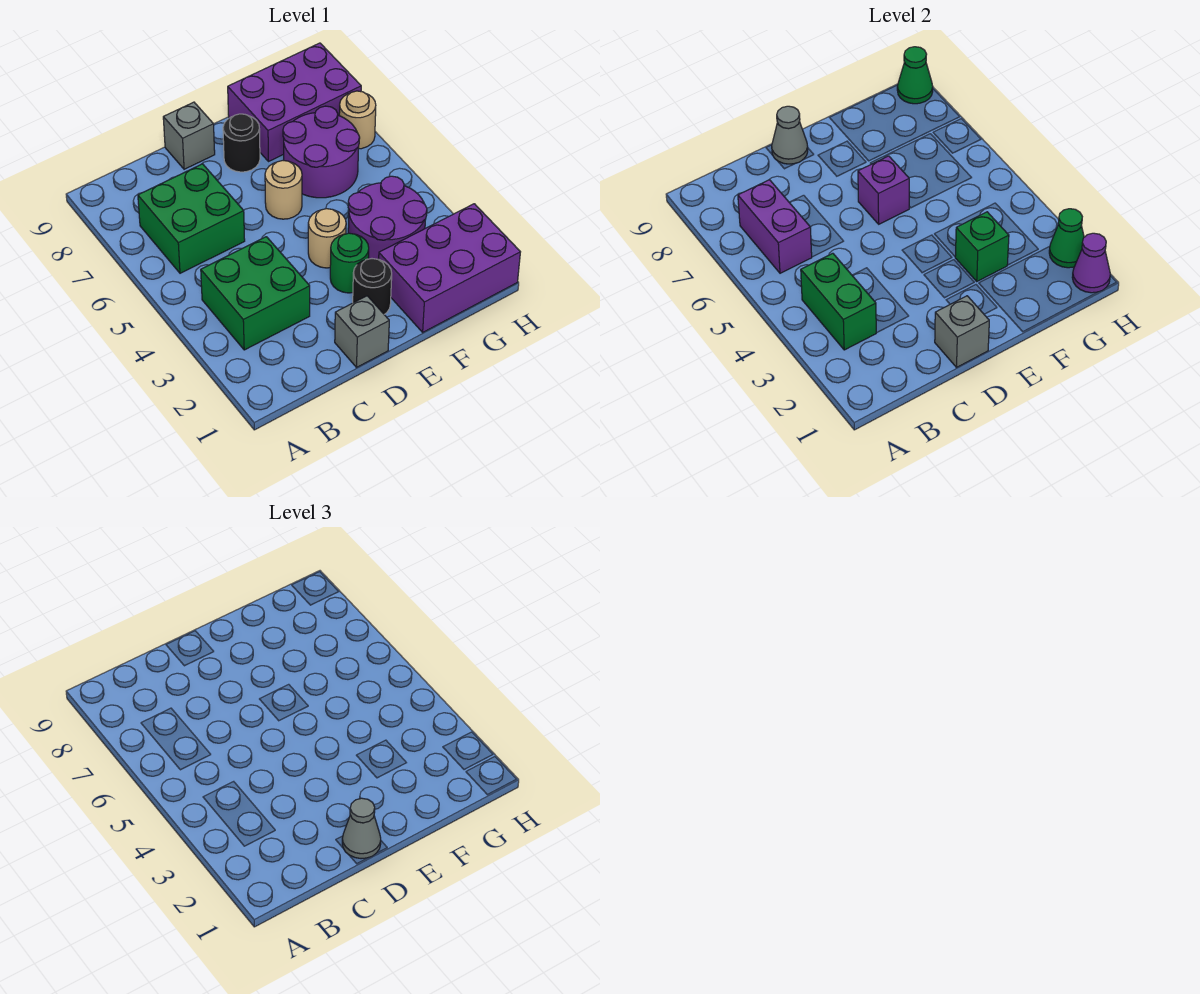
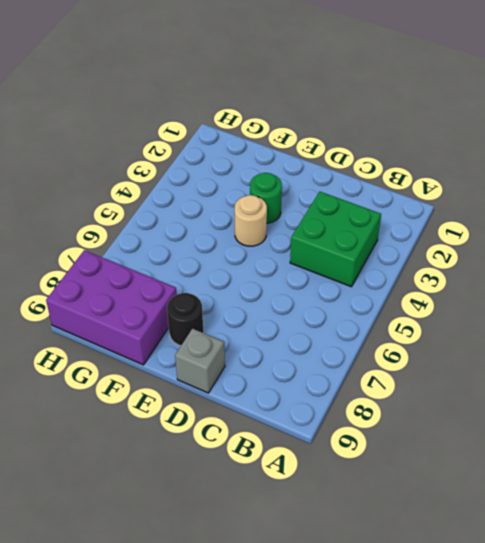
none -> green brick B6:C7 level 1
none -> grey brick D1 level 1
none -> black round brick E2 level 1

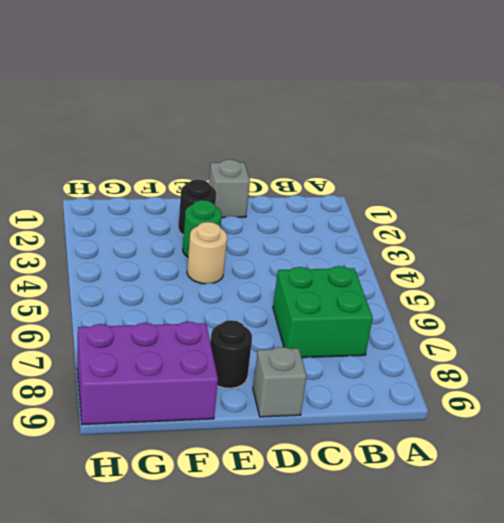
none -> green brick B3:C4 level 1
none -> tan round brick E6 level 1
none -> purple brick F1:H2 level 1

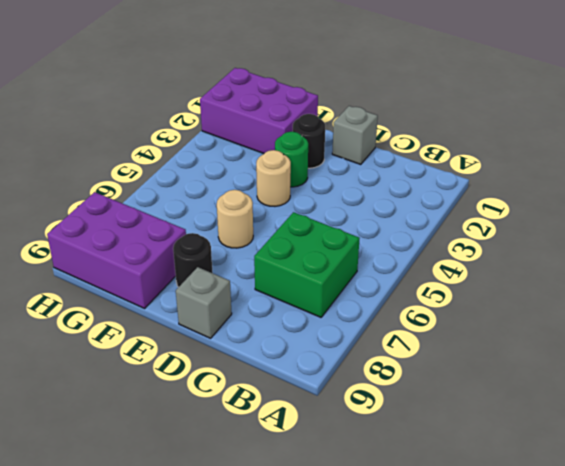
none -> green brick B3:C4 level 1
none -> purple round brick F3:G4 level 1
none -> purple round brick F6:G7 level 1

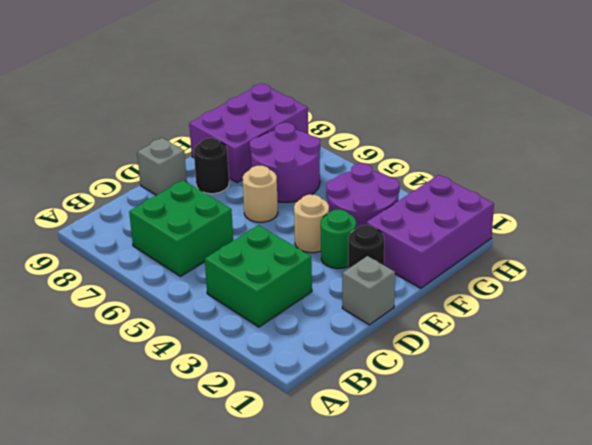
none -> tan round brick H7 level 1
none -> green brick B3:B4 level 2
none -> purple brick B6:B7 level 2

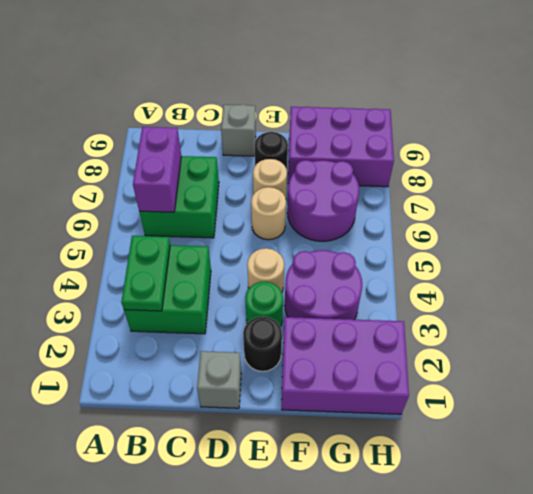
green plate B3:B4 level 2 -> green brick B3:B4 level 2
tan round brick E7 level 1 -> tan round brick H7 level 1
none -> grey brick D1 level 2
none -> grey cone D9 level 2
none -> purple brick E6 level 2

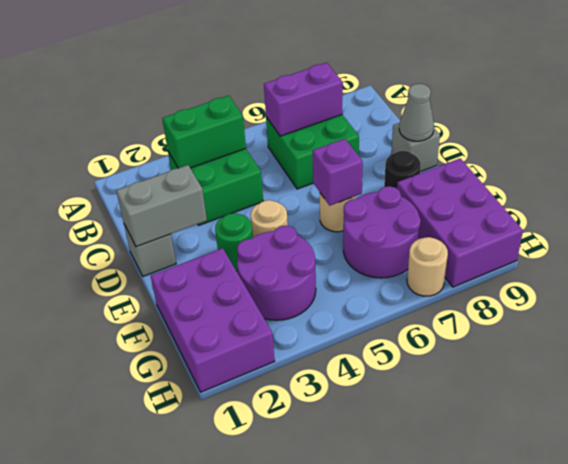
grey brick D1:D2 level 2 -> grey brick D1 level 2
none -> black round brick E2 level 1
none -> green brick F3 level 2
none -> purple cone H1 level 2

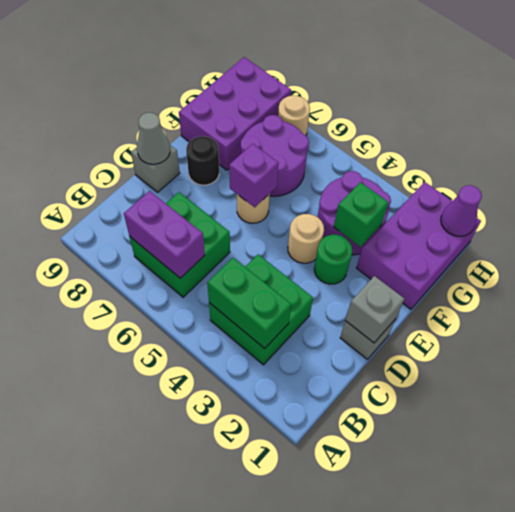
none -> black round brick E2 level 1
none -> green cone H2 level 2
none -> green cone H9 level 2

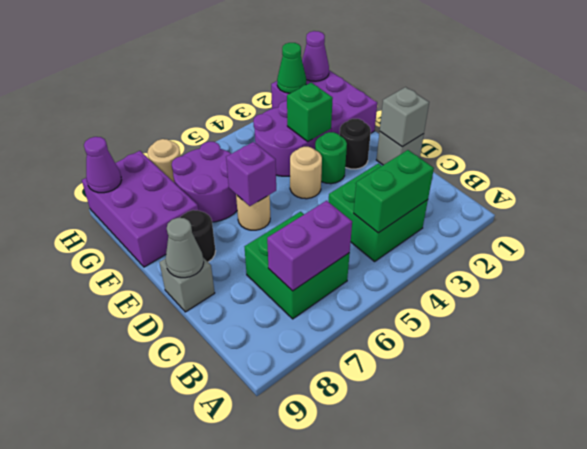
purple cone H9 level 2 -> green cone H9 level 2
none -> grey cone D1 level 3

